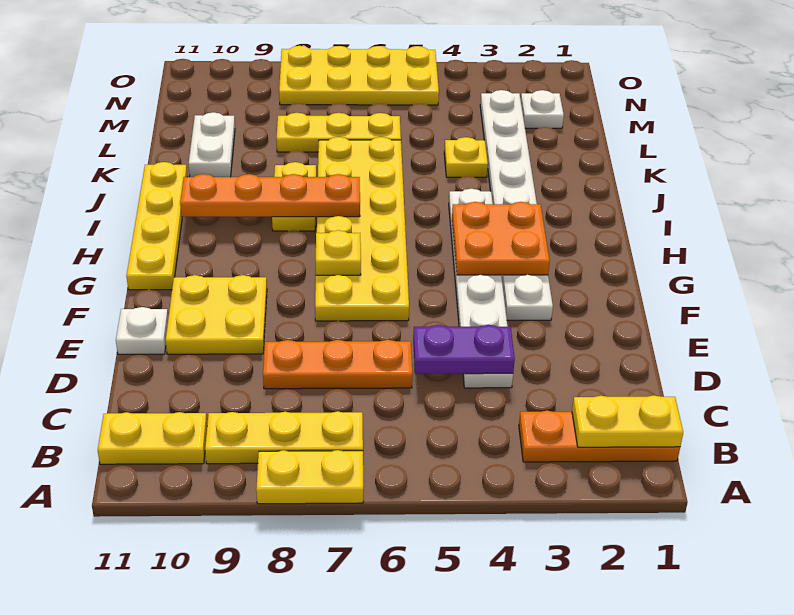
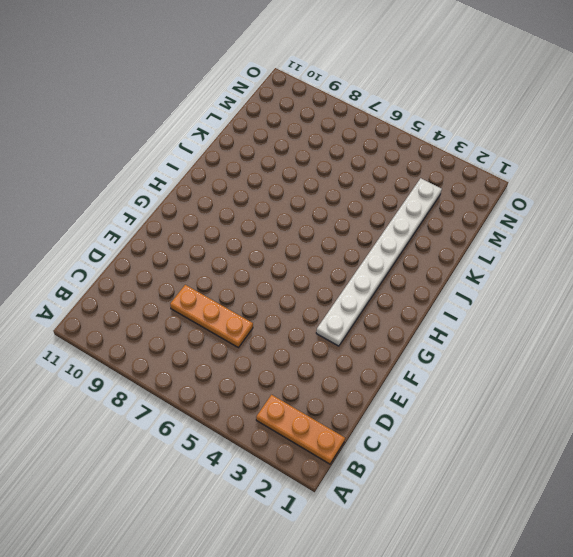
none -> yellow plate A7:A8 level 1
none -> yellow plate B7:B9 level 1
none -> yellow plate B10:B11 level 1

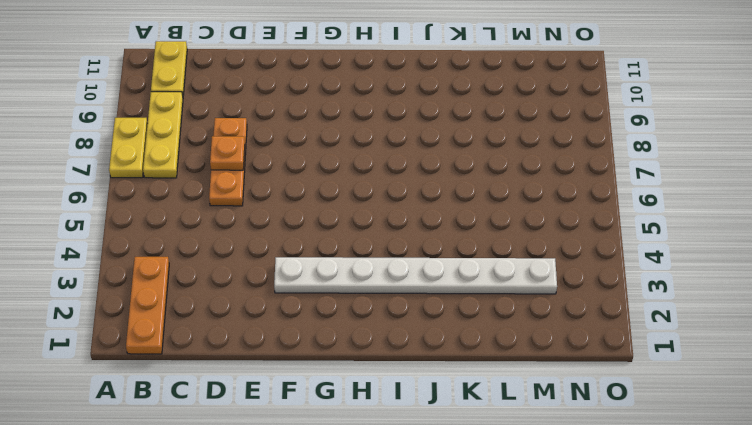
orange plate D7 level 2 -> none
none -> white plate D4:I4 level 1
none -> yellow plate E9:F10 level 1
none -> white plate E11 level 1

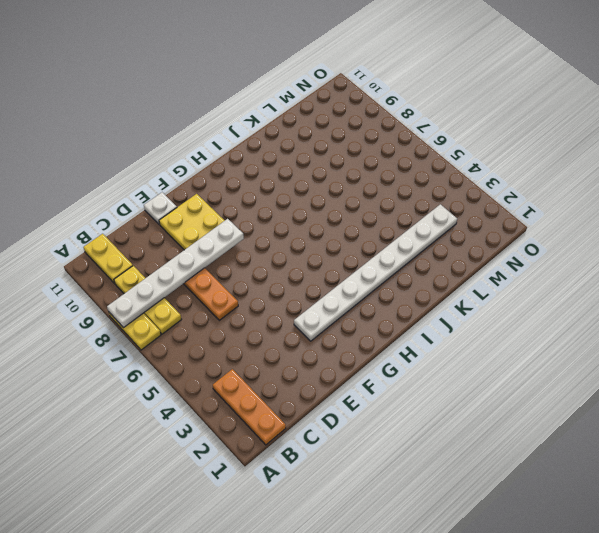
white plate A8:F8 level 2 -> white plate D4:I4 level 1
none -> yellow plate F6:K7 level 1
none -> yellow plate G11:J11 level 1
none -> yellow plate I8:J8 level 1

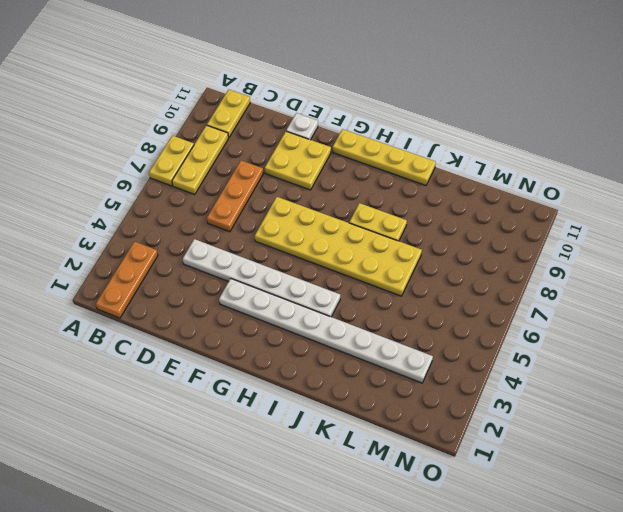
none -> yellow plate K4 level 1
none -> white plate K10:L10 level 1
none -> yellow plate L6:L8 level 1

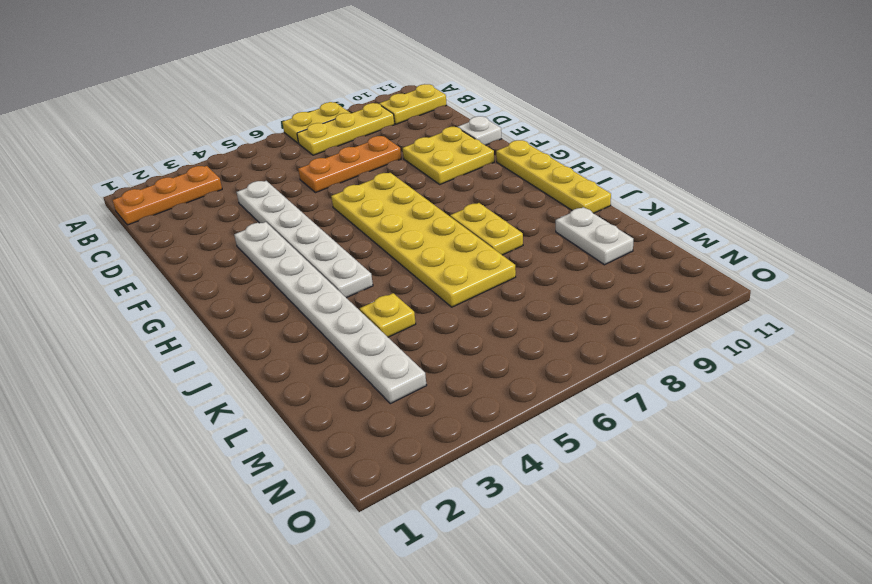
none -> yellow plate L6:L8 level 1
none -> white plate M2 level 1
none -> yellow plate N5:O8 level 1

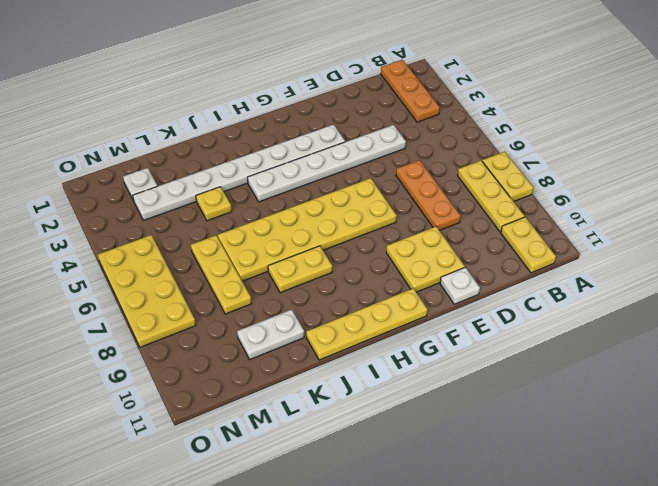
none -> yellow plate B1:B2 level 2
none -> purple plate D4:D5 level 2
none -> orange plate G3:H4 level 2

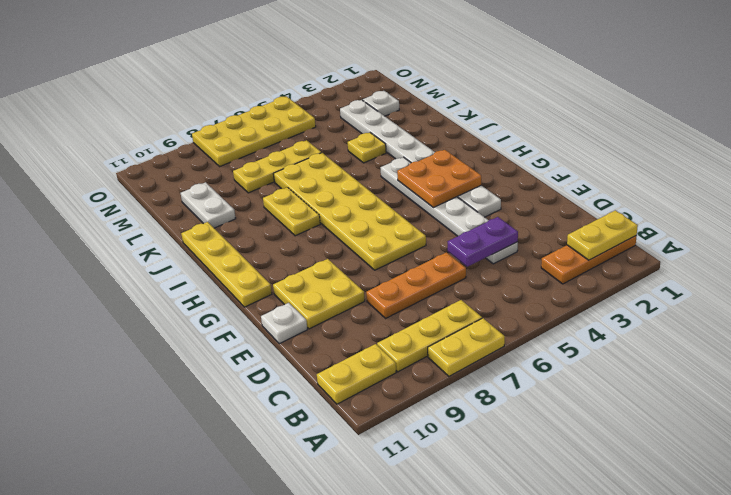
none -> yellow plate G7 level 2
none -> orange plate I7:I10 level 2

